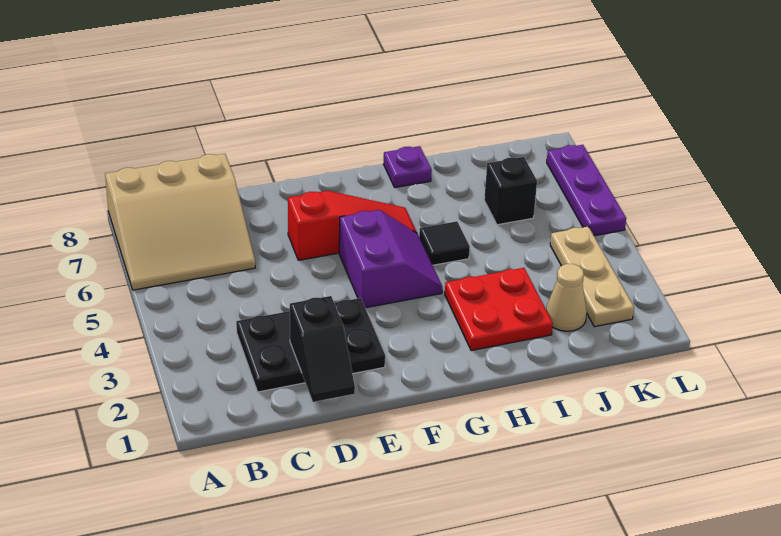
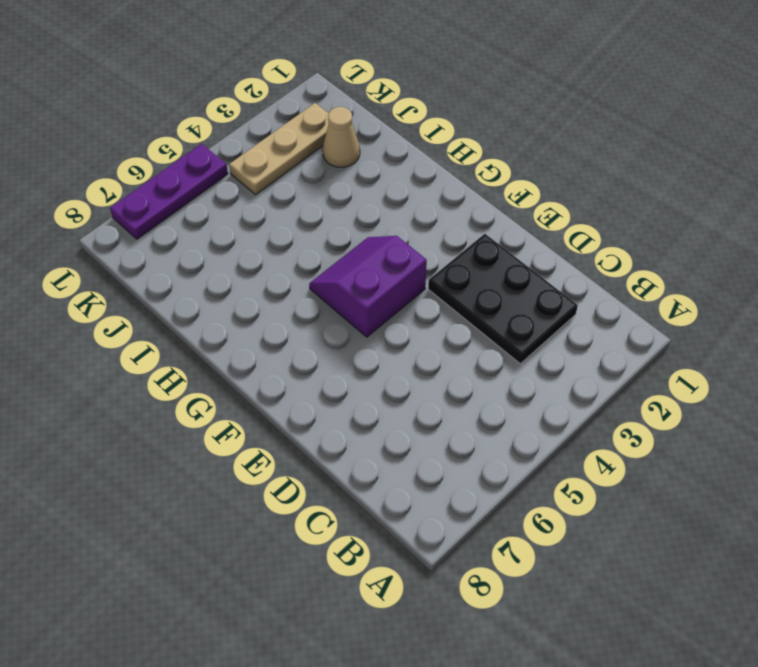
none -> tan slope A6:C8 level 1 top 8
none -> red slope E6:G6 level 1 top E
none -> red plate H2:I3 level 1

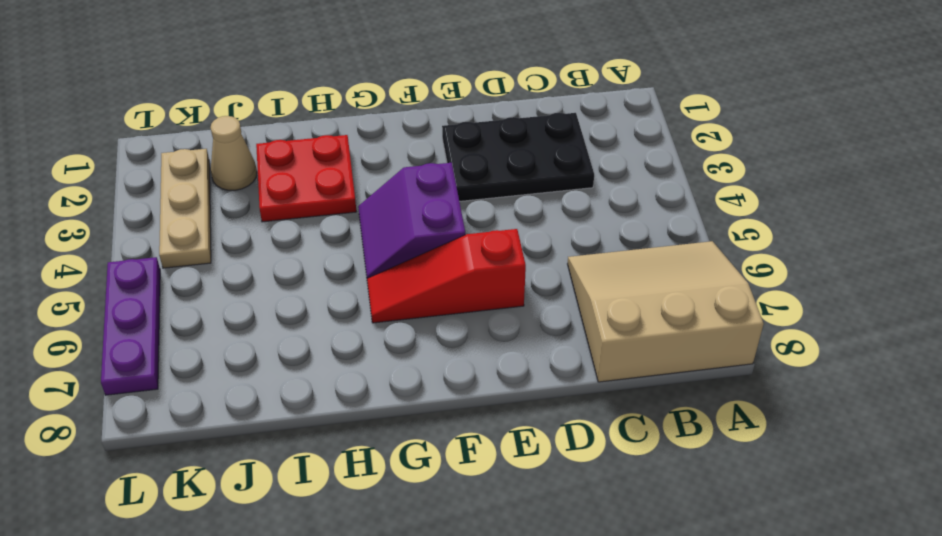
none -> black tile H5 level 1
none -> purple plate H8 level 1
none -> black brick J6 level 1

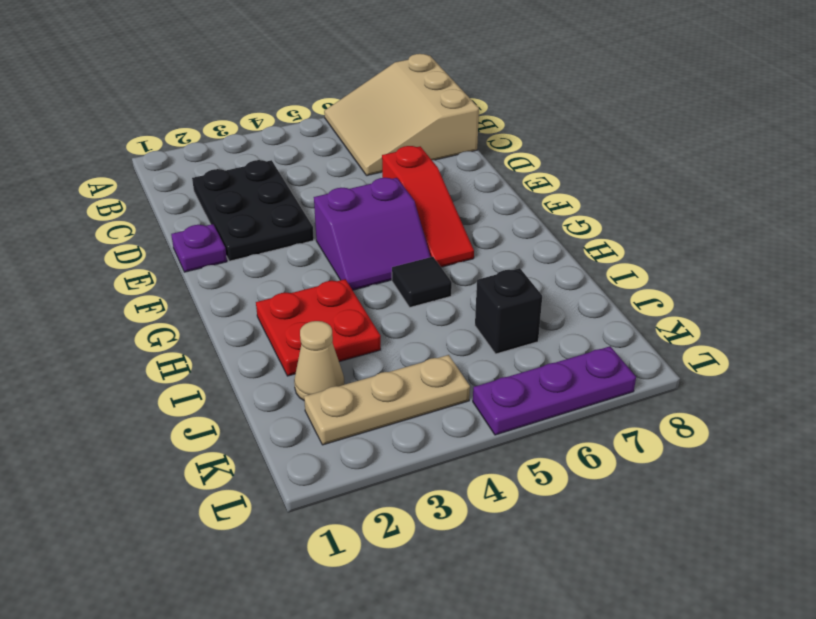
purple plate E1 level 1 -> purple plate H8 level 1
none -> black slope D1:D2 level 2 top 2

